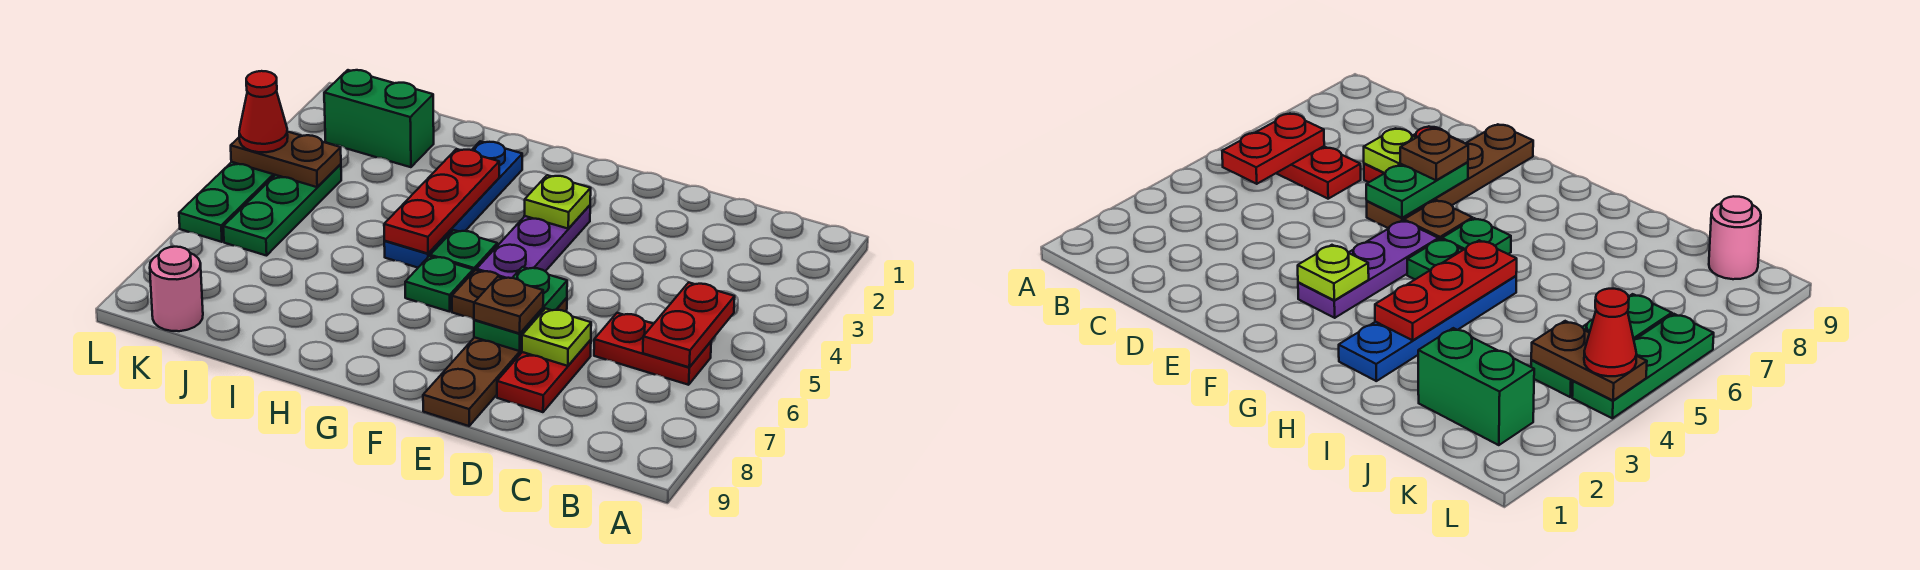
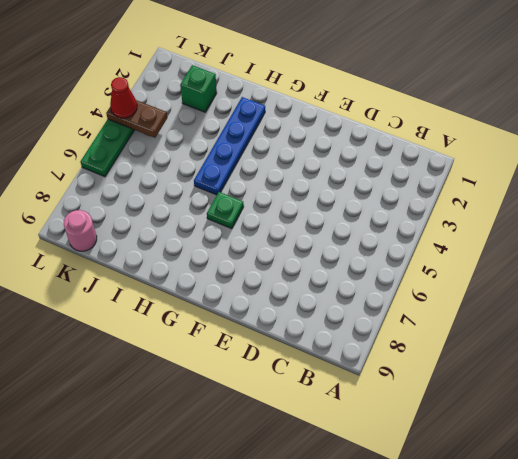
green brick J2 level 1 -> green brick J2:K2 level 1
none -> red plate B6:C6 level 1
none -> red plate D7:D8 level 1
none -> brown plate E6:E9 level 1

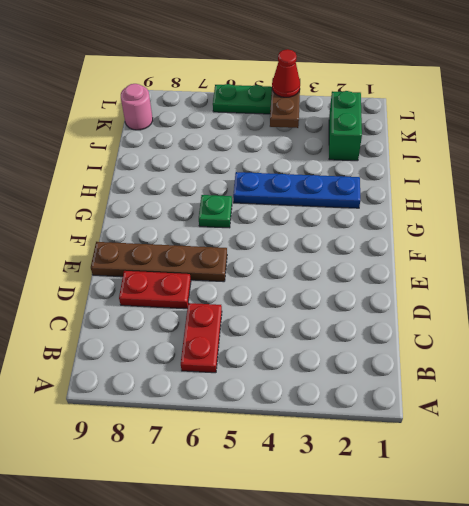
none -> purple plate F3:F5 level 1
none -> brown plate F6 level 1
none -> green plate G5 level 1

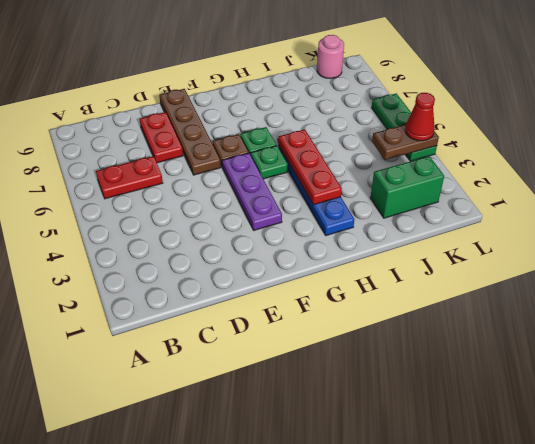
none -> green plate K4:K6 level 1
none -> red plate B5:B6 level 2
none -> lime plate D7 level 2

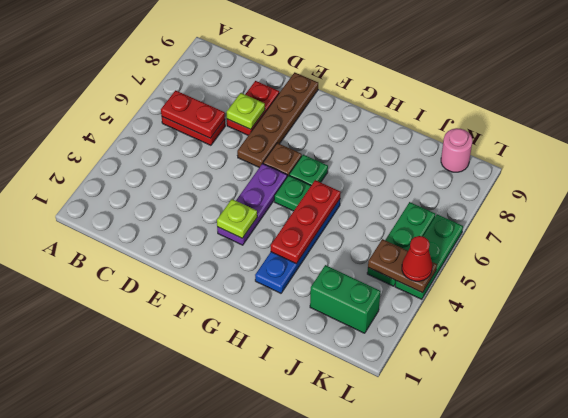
red plate B6:C6 level 2 -> red plate B5:B6 level 2
none -> green plate E6:E7 level 2
none -> brown plate E7 level 3

